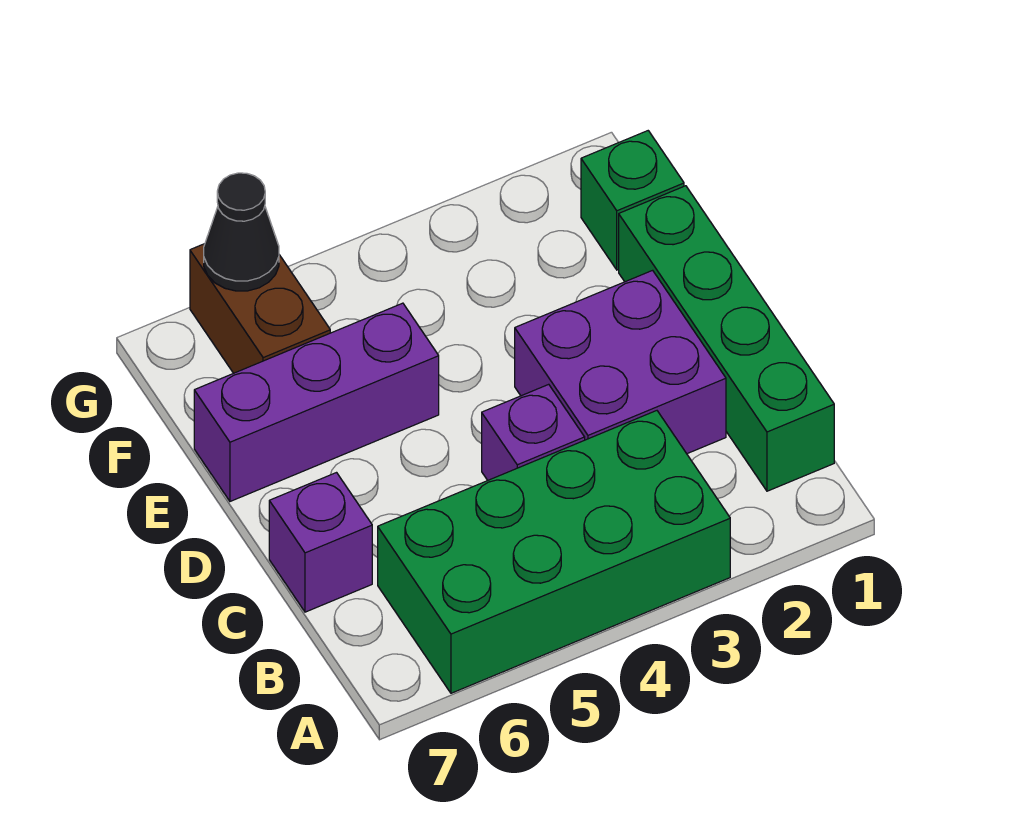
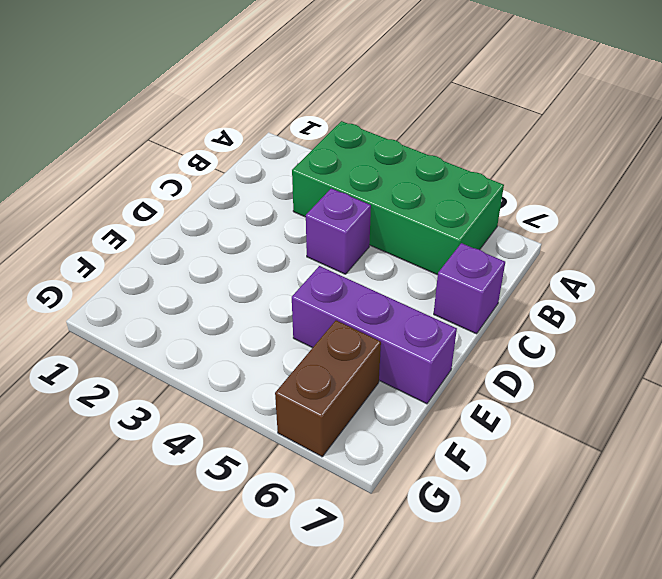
none -> green brick B1:E1 level 1
none -> purple brick C2:D3 level 1

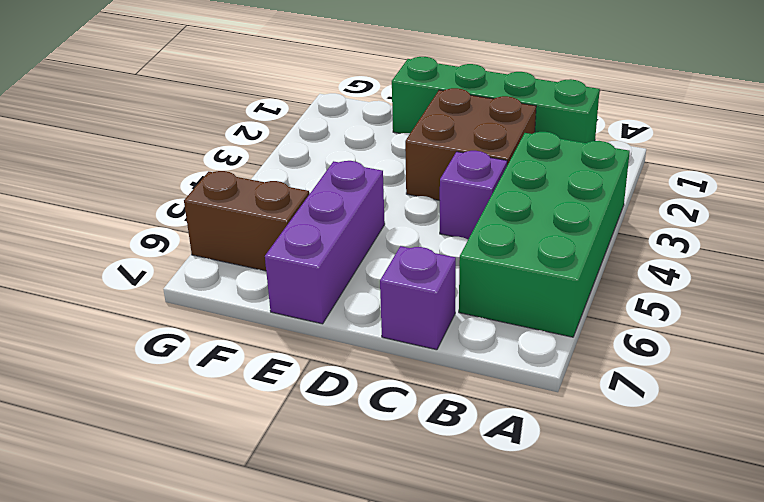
brown brick C2:D3 level 1 -> purple brick C2:D3 level 1
none -> green brick F1 level 1
none -> black cone G6 level 2

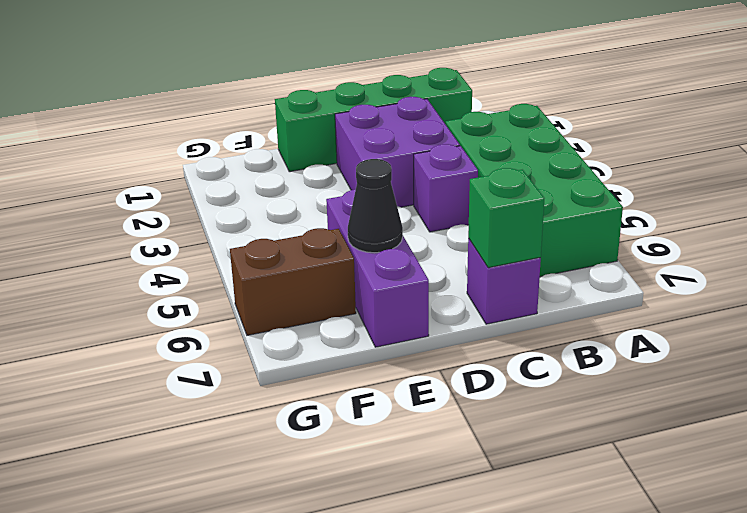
green brick C7 level 2 -> green brick F1 level 1
black cone E6 level 2 -> black cone G6 level 2

